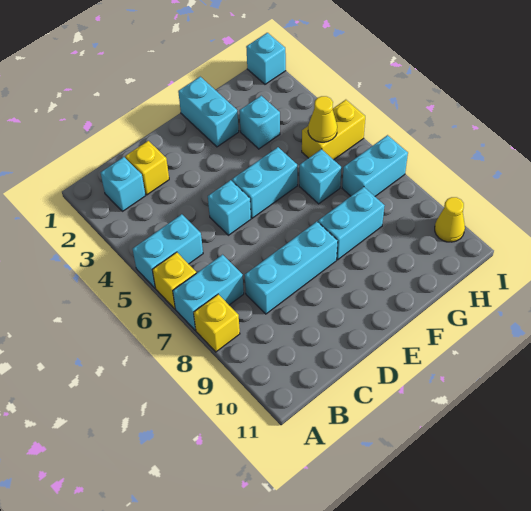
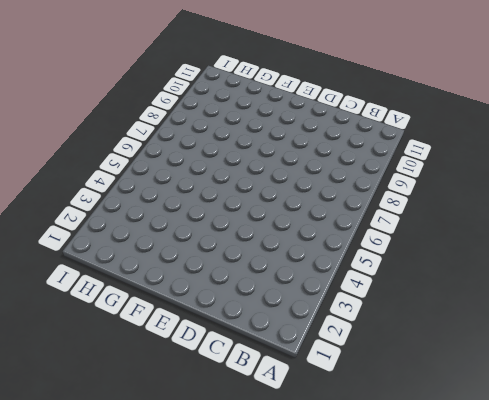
none -> cyan brick A5:B5 level 1
none -> yellow brick A6 level 1
none -> cyan brick A7:B7 level 1

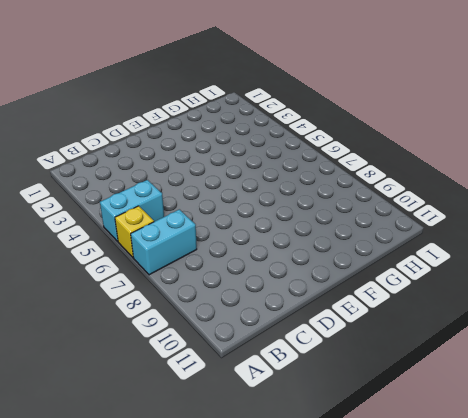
none -> yellow brick A8 level 1
none -> cyan brick B2 level 1
none -> yellow brick C2 level 1

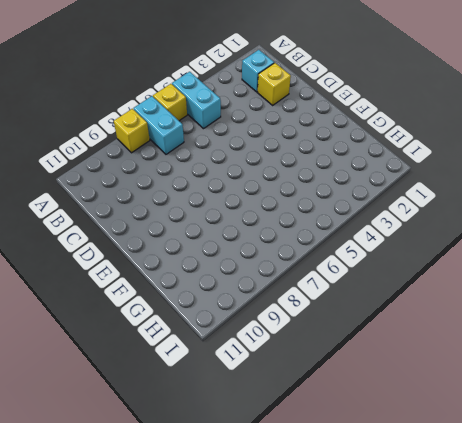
none -> cyan brick C8:E8 level 1
none -> cyan brick D5 level 1
none -> cyan brick E5:F5 level 1

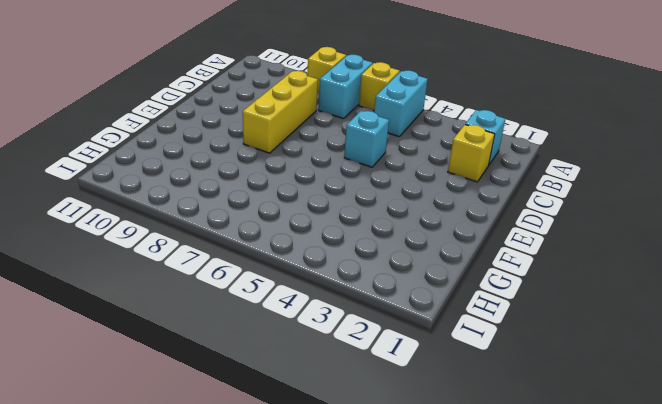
yellow brick C8:E8 level 1 -> cyan brick C8:E8 level 1
none -> cyan brick E5:F5 level 1
none -> cyan brick F1:F2 level 1
none -> cyan brick F8:G8 level 1

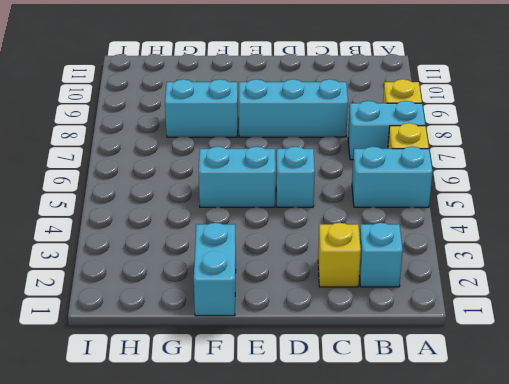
none -> cyan brick G3 level 1
none -> cyan brick G6 level 1
none -> yellow brick H5:I5 level 1

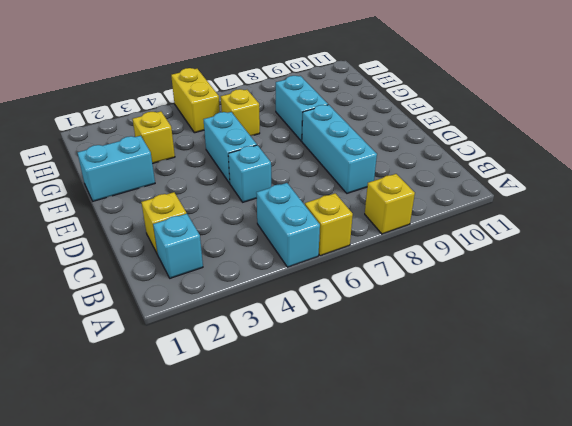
yellow brick G3 level 1 -> cyan brick G3 level 1
yellow brick G6 level 1 -> cyan brick G6 level 1
none -> cyan brick A7:B7 level 1
none -> cyan brick H7:I7 level 1
none -> cyan brick I1 level 1

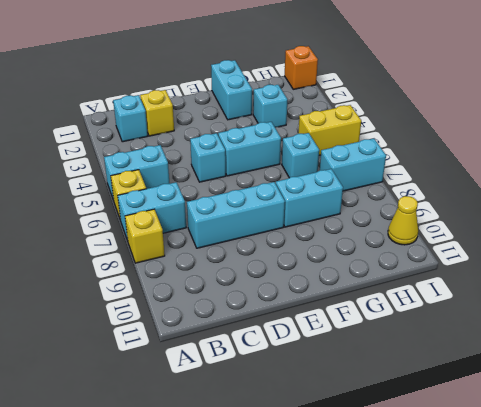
orange brick I1 level 1 -> cyan brick I1 level 1
none -> yellow cone H5 level 2

